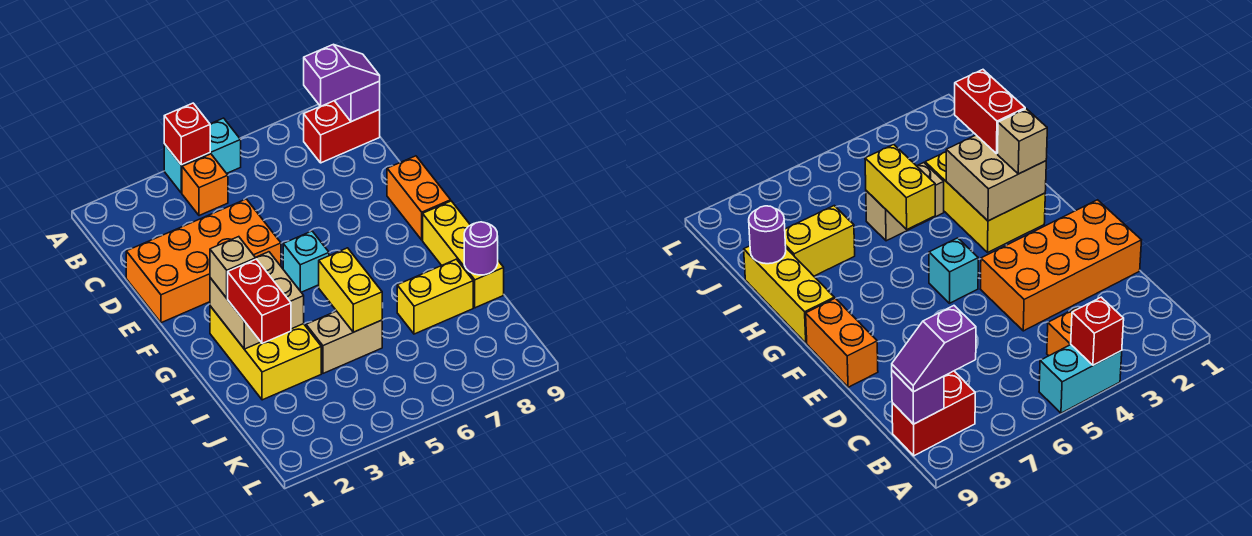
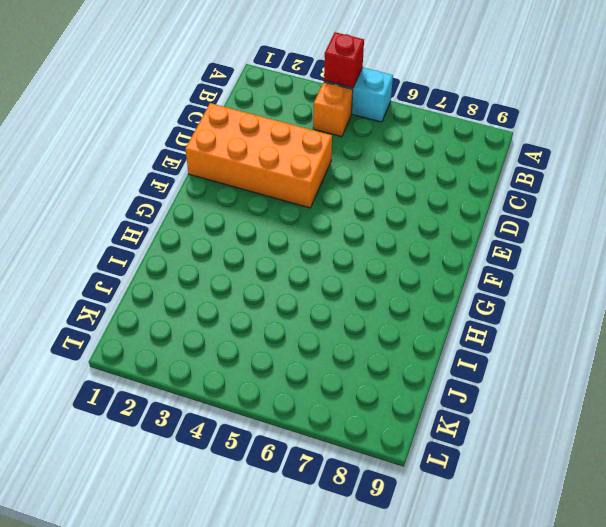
none -> red brick B8:B9 level 1
none -> orange brick E9:F9 level 1
none -> cyan brick F5 level 1

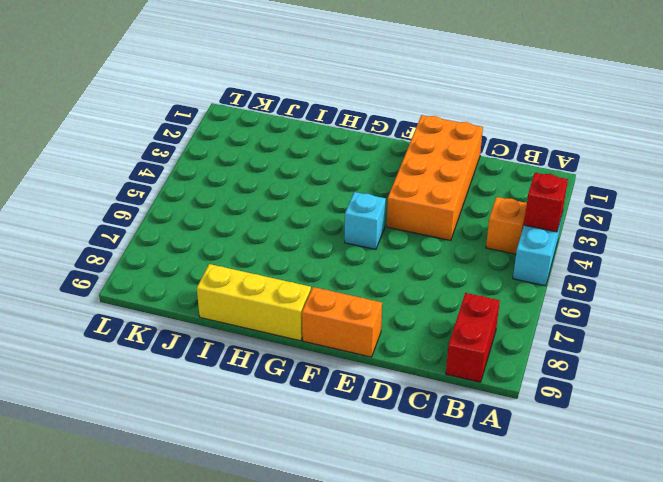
none -> yellow brick G2:I3 level 1
none -> tan brick I4:I5 level 1
none -> yellow brick I7:I8 level 1

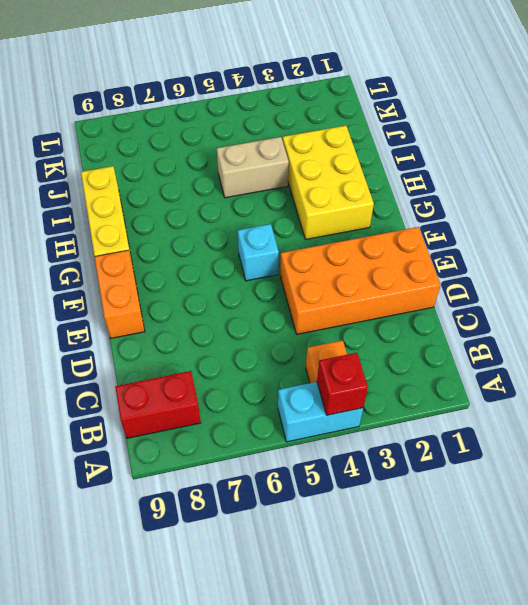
none -> yellow brick I7:I8 level 1
none -> purple brick B9 level 2
none -> tan brick G2:H3 level 2

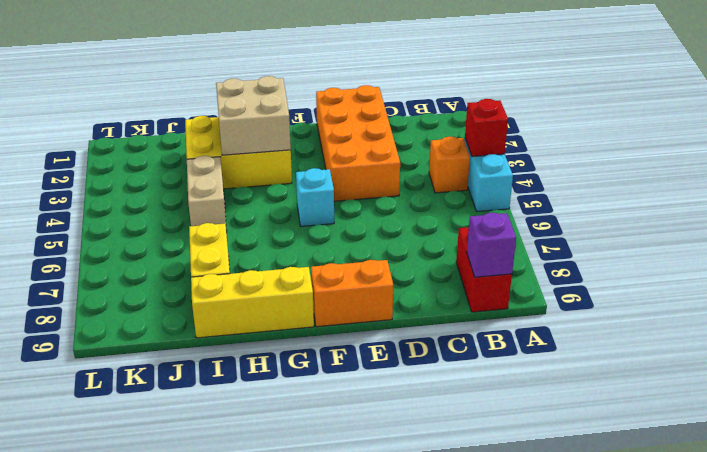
none -> yellow brick H5:I5 level 2
none -> purple round brick I9 level 2
none -> purple slope B8:B9 level 3 top 8

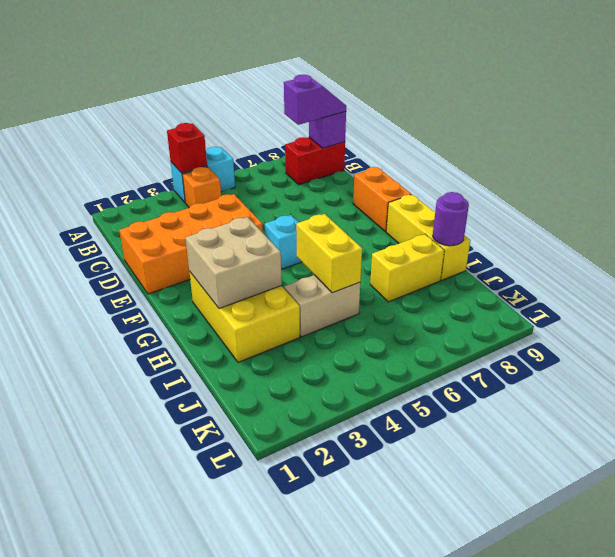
none -> tan brick G2 level 3
none -> red brick H2:I2 level 3

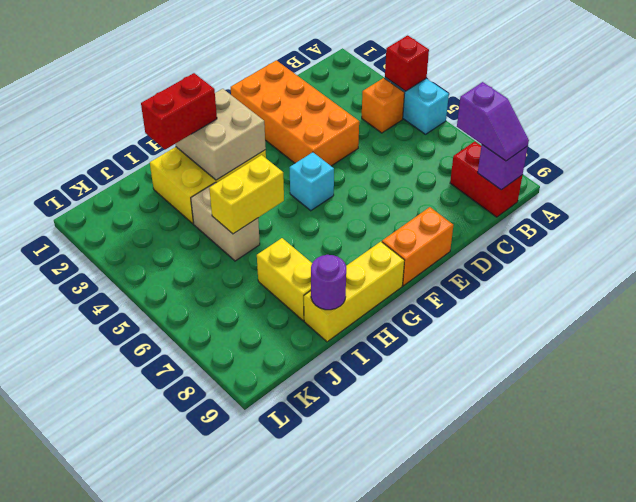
none -> tan brick G2 level 3

